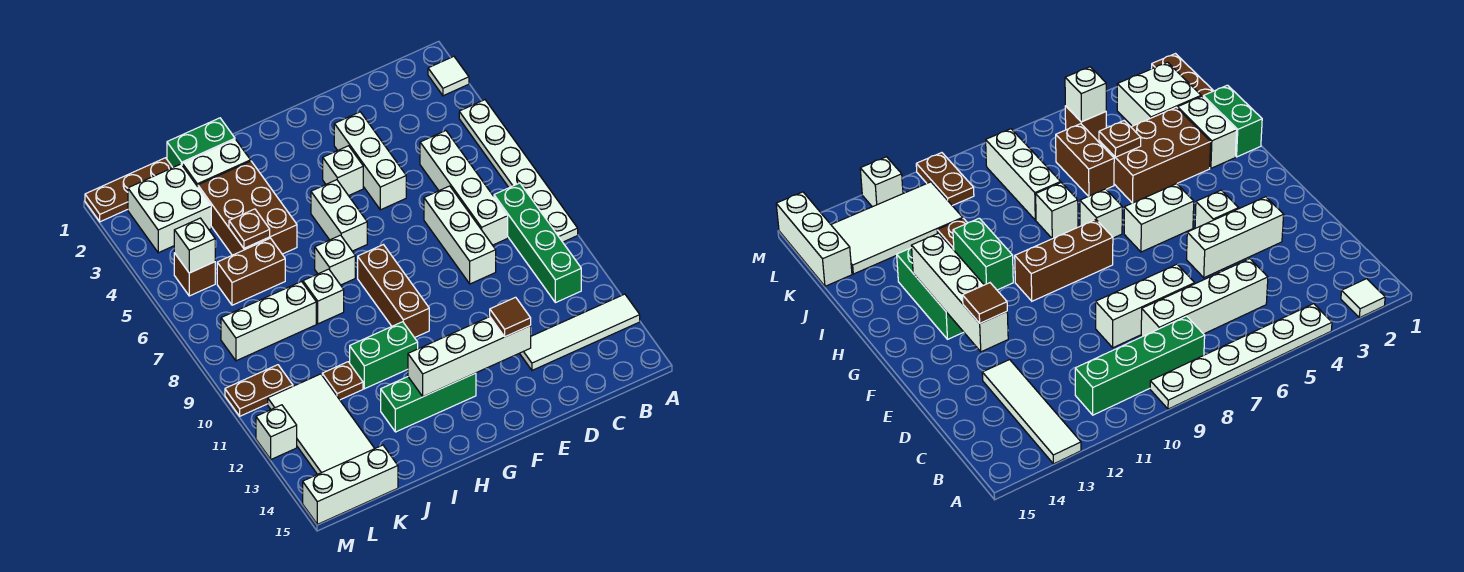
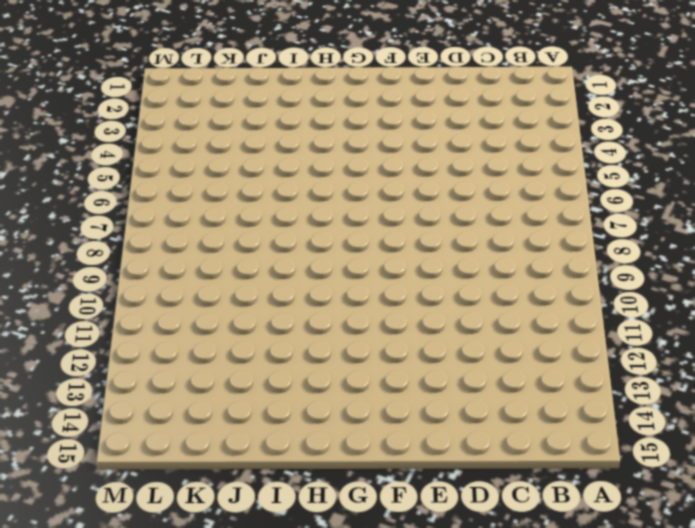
none -> white tile A2 level 1
none -> white plate A4:A9 level 1
none -> white tile A13:D13 level 1
none -> green brick B8:B11 level 1

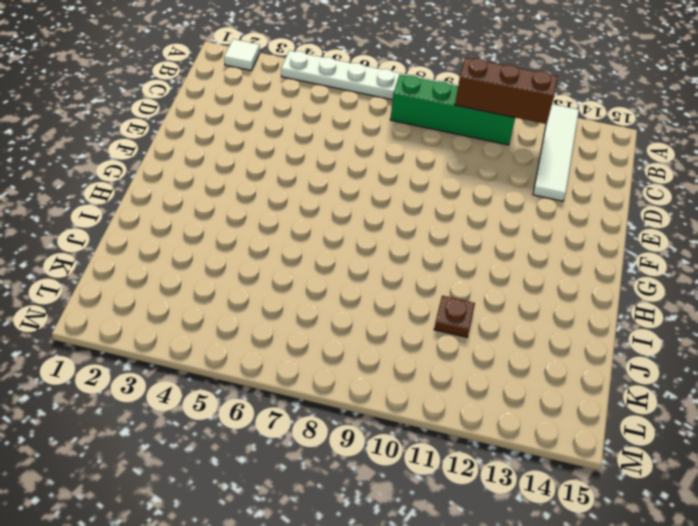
brown brick B10:B12 level 2 -> brown brick G8:G10 level 1
none -> white brick C5:C8 level 1
none -> white brick D7:D9 level 1
none -> white brick E3:E5 level 1
none -> white brick F4 level 1

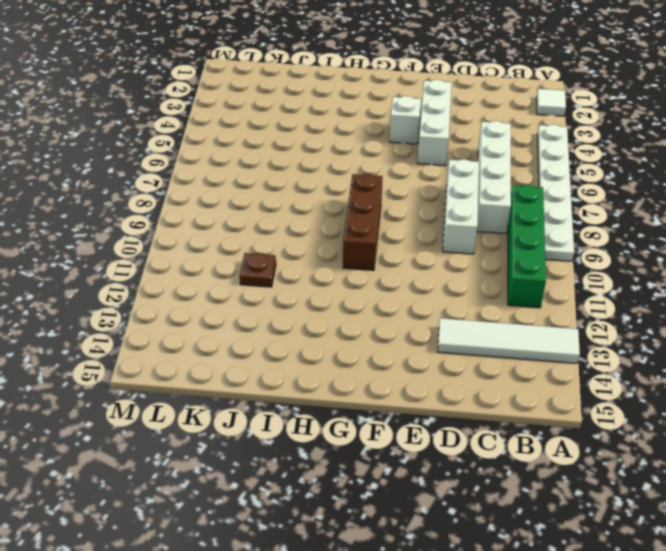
none -> white brick G5:G6 level 1
none -> green brick G13:I13 level 1
none -> white brick H7 level 1
none -> green brick H11:I11 level 1

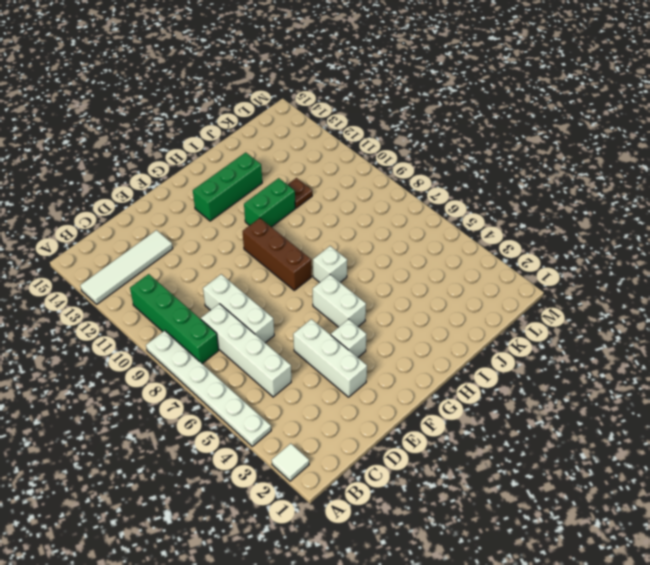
none -> green brick I1:J1 level 1
none -> white brick I2:J2 level 1
none -> brown brick I3:J5 level 1
none -> white brick I8 level 1

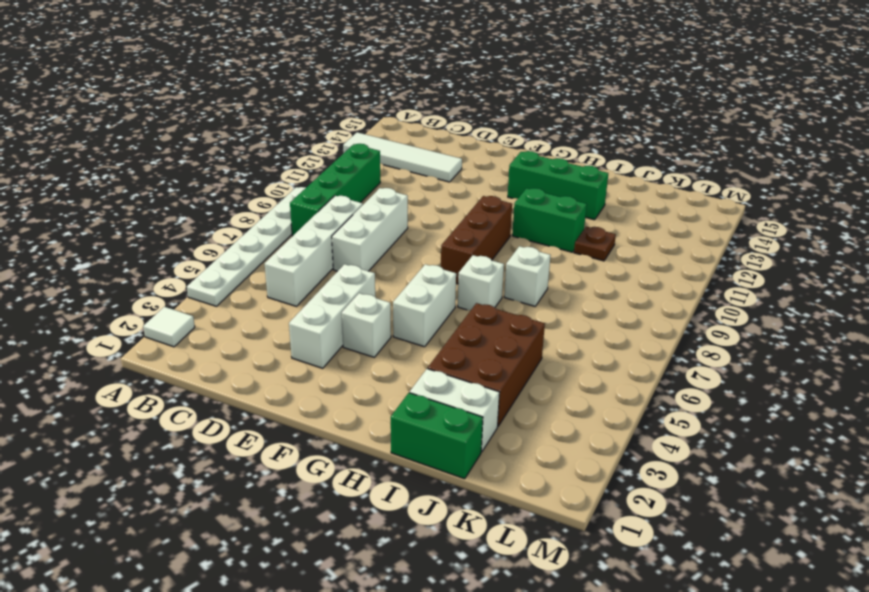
none -> brown brick J6:K6 level 1
none -> white brick J8:L8 level 1
none -> brown plate K1:M1 level 1
none -> white brick K2:L3 level 1

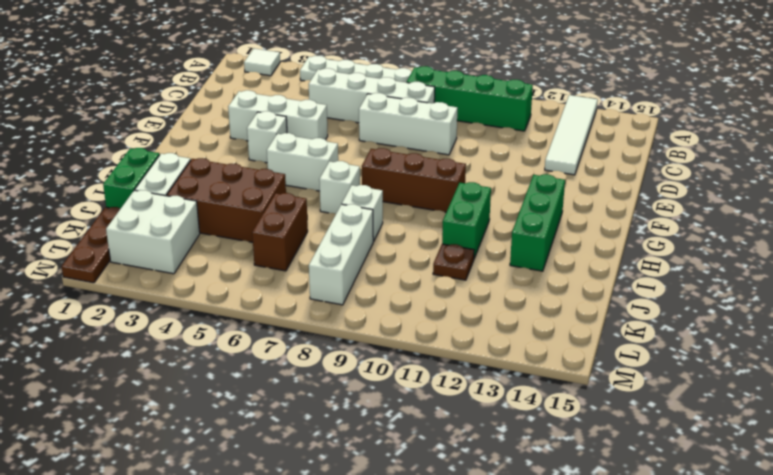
none -> white tile K11:L14 level 1
none -> white brick K15:M15 level 1
none -> brown brick L5 level 1
none -> brown plate L10:M10 level 1

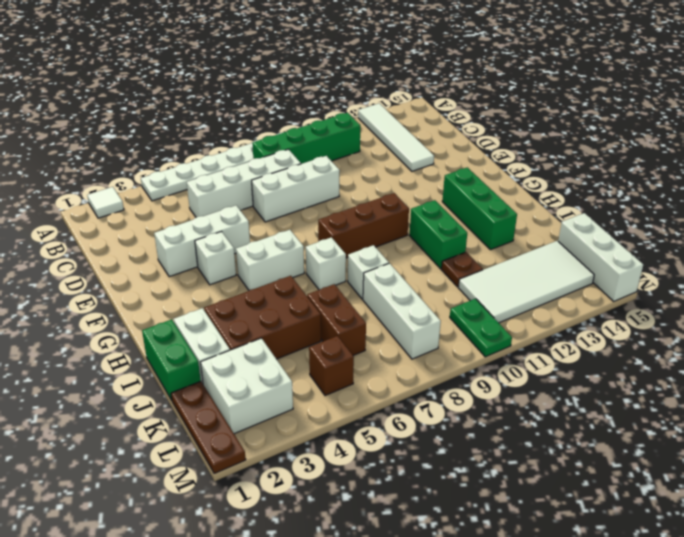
green plate L10:M10 level 1 -> brown plate L10:M10 level 1
none -> white brick M12 level 1
none -> white brick E13:H13 level 2
none -> brown plate J5 level 2
none -> white brick L5 level 2

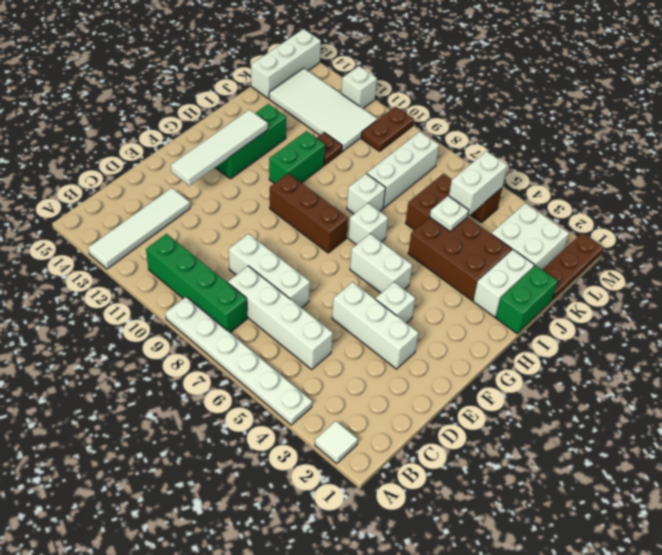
white tile E13:H13 level 2 -> white brick E13:H13 level 2
white plate J5 level 2 -> brown plate J5 level 2
white brick K5:L5 level 2 -> white brick L5 level 2
none -> brown tile E13 level 3

